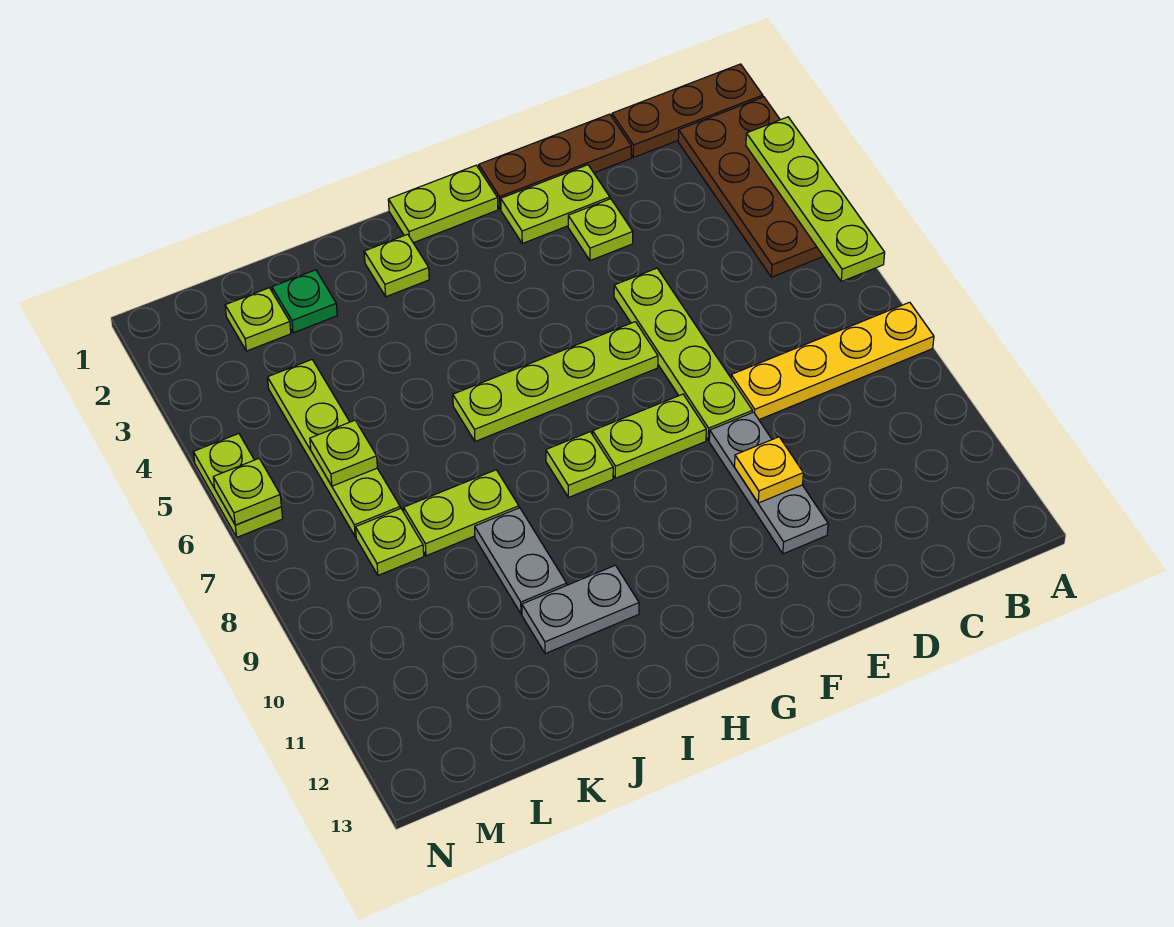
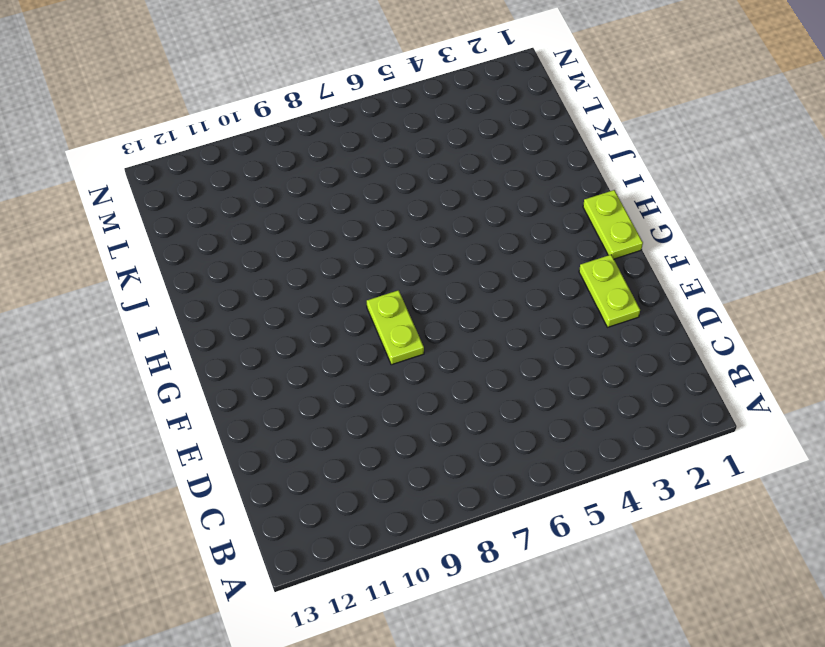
none -> brown plate A1:C1 level 1
none -> brown plate A2:B5 level 1
none -> yellow plate A8:D8 level 1

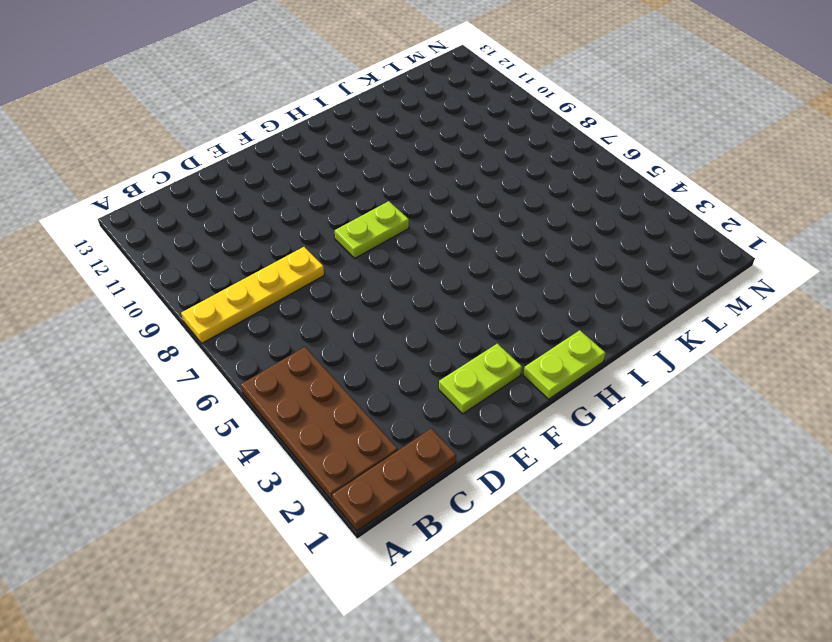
none -> brown plate D1:F1 level 1
none -> lime plate E3 level 1
none -> lime plate E5:E8 level 1

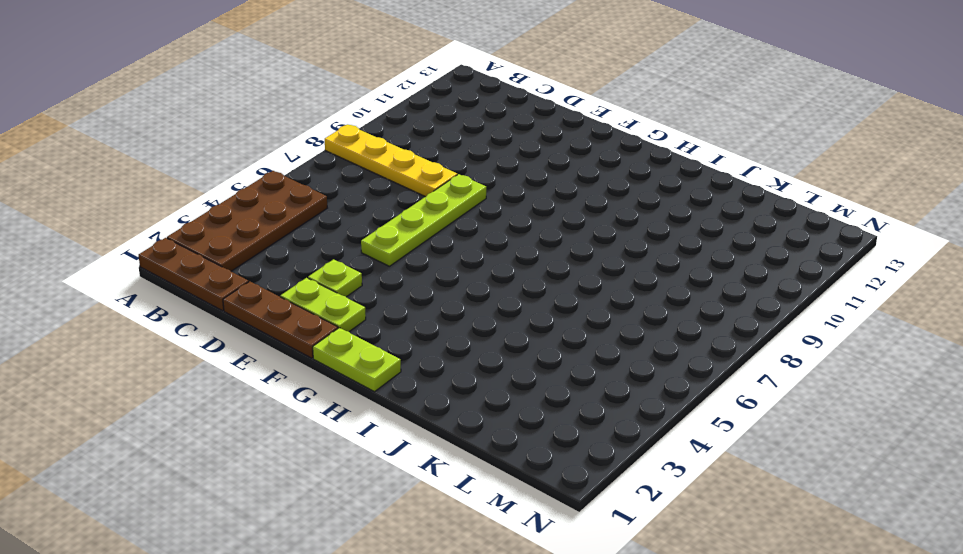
none -> grey plate E9:E11 level 1
none -> lime plate F6:I6 level 1
none -> lime plate F8:G8 level 1

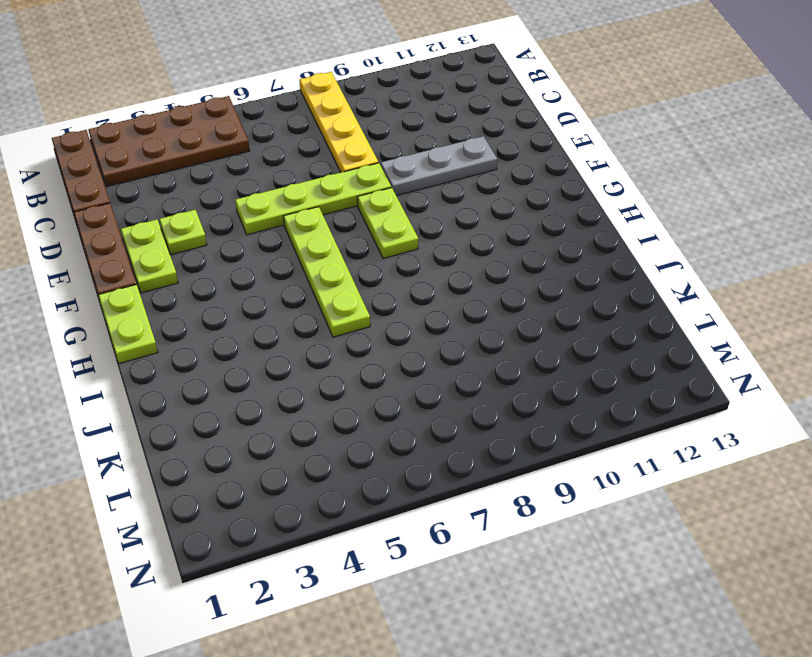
none -> lime plate H8 level 1
none -> lime plate I2 level 1
none -> grey plate I11:J11 level 1

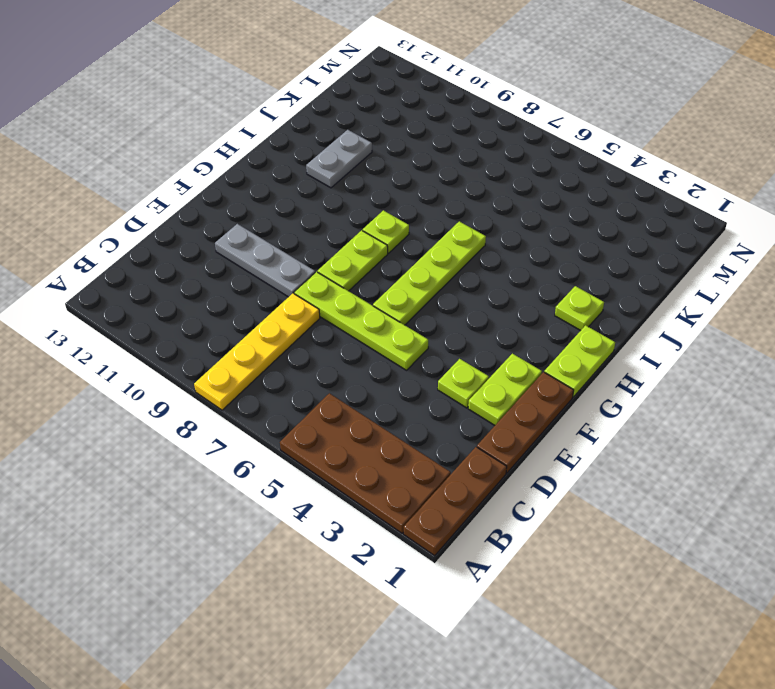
none -> lime plate J8:K8 level 1
none -> grey plate J9:J10 level 1
none -> green plate K2 level 1

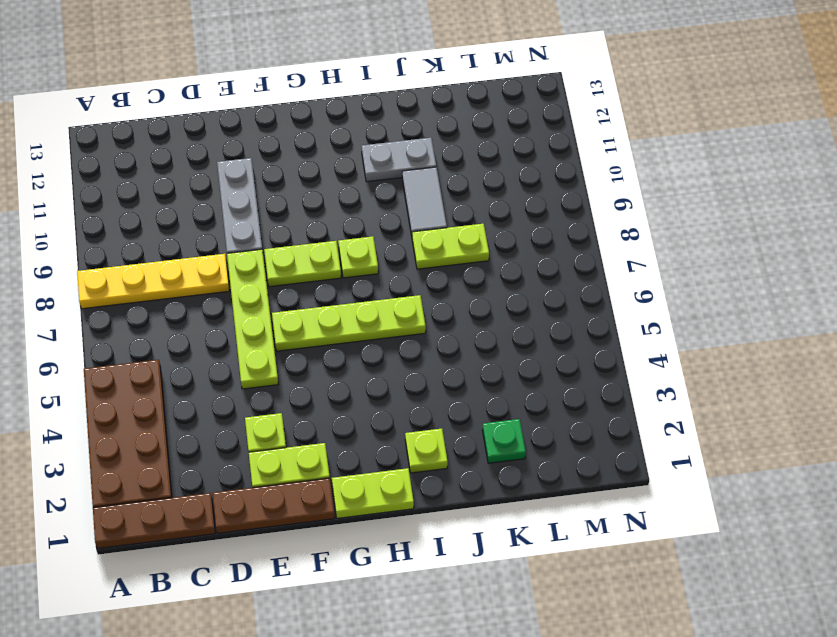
grey tile J9:J10 level 1 -> grey plate J9:J10 level 1
none -> lime plate L2 level 1
none -> lime plate L4:L7 level 1
none -> lime plate L8 level 1

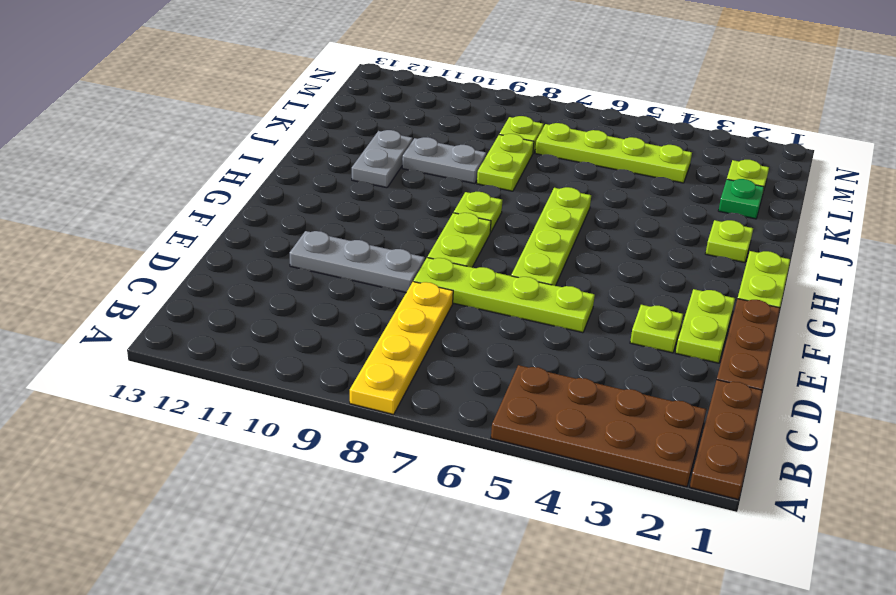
none -> lime plate N5:N6 level 1
none -> lime plate A3:A6 level 2
none -> yellow plate E10 level 2

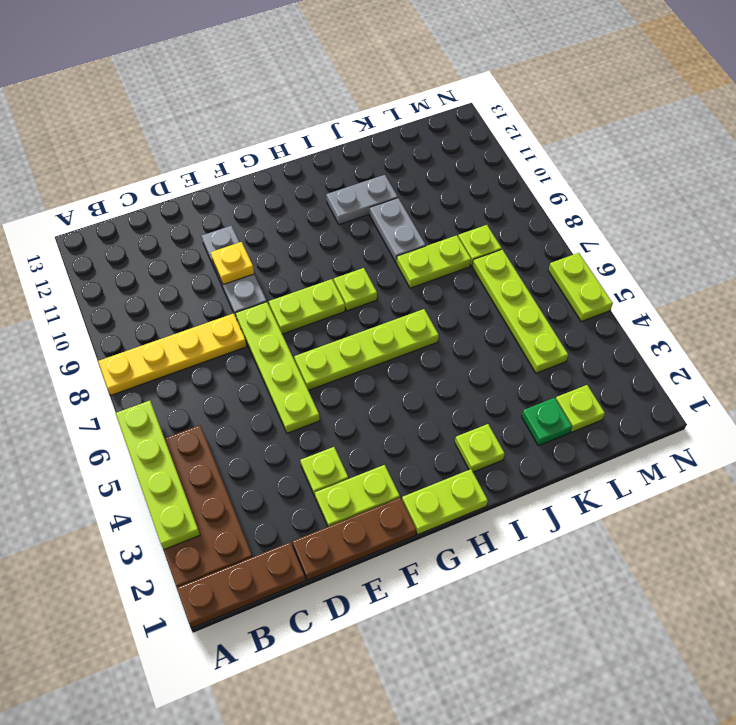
none -> lime plate L6 level 2
none -> lime plate N6 level 2

